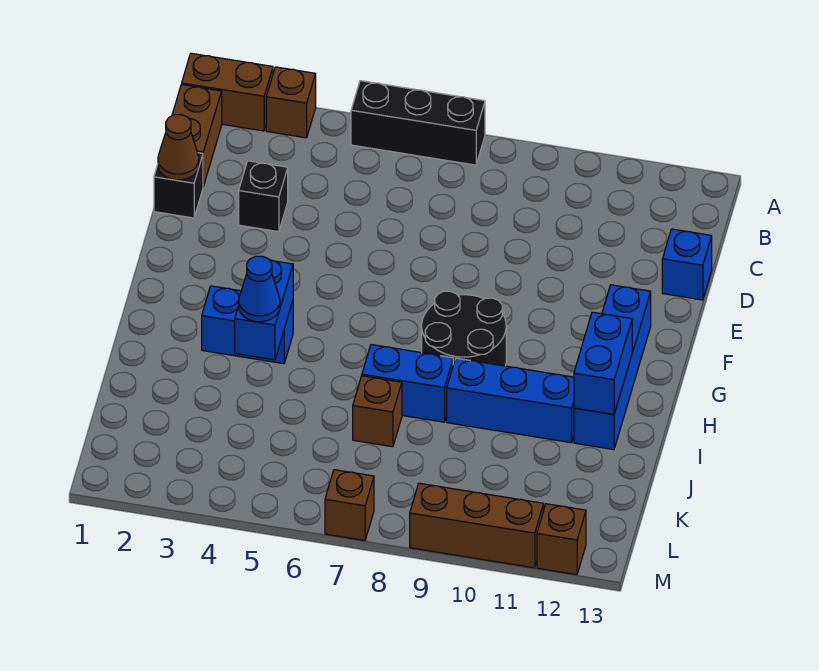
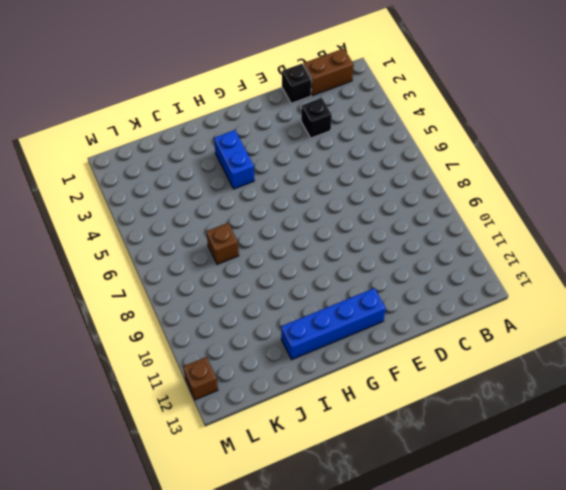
none -> brown brick A1:A2 level 1
none -> brown brick A3 level 1
none -> black brick A5:A7 level 1

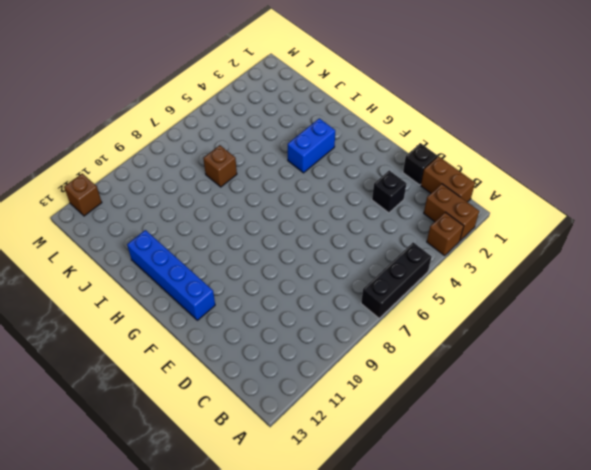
brown brick A2:B2 level 1 -> brown brick A1:A2 level 1
none -> blue brick D13 level 1
none -> black round brick G8:H9 level 1
none -> blue brick I7:I8 level 1

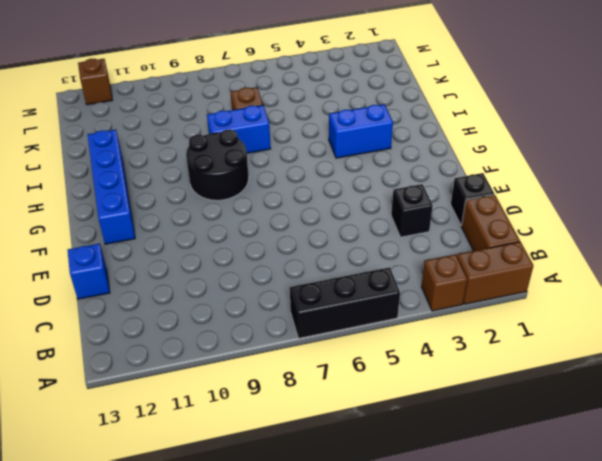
none -> blue brick I9:I11 level 1
none -> brown brick M7 level 1
none -> brown brick M9:M11 level 1

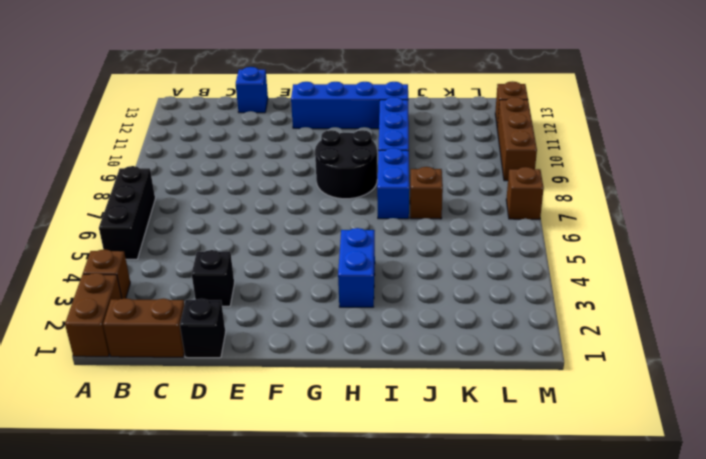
none -> brown cone D1 level 2
none -> blue brick H4:I4 level 2
none -> blue brick H12:I12 level 2

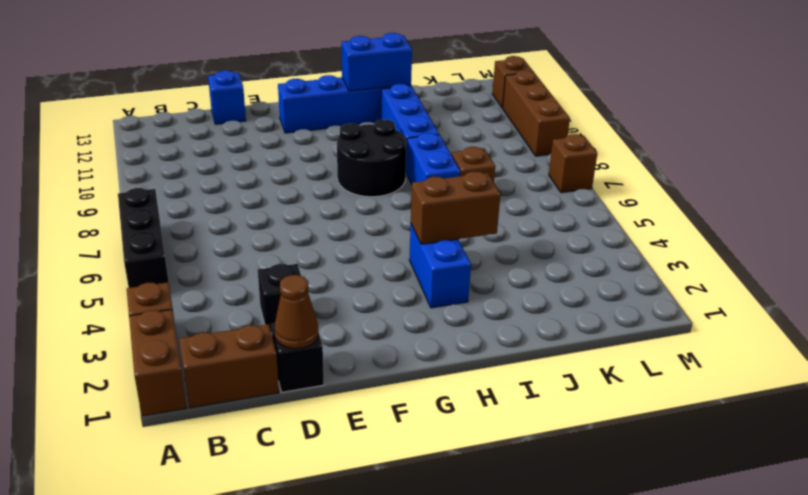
brown brick H4:I4 level 2 -> blue brick H4:I4 level 2
none -> blue cone I4 level 3

